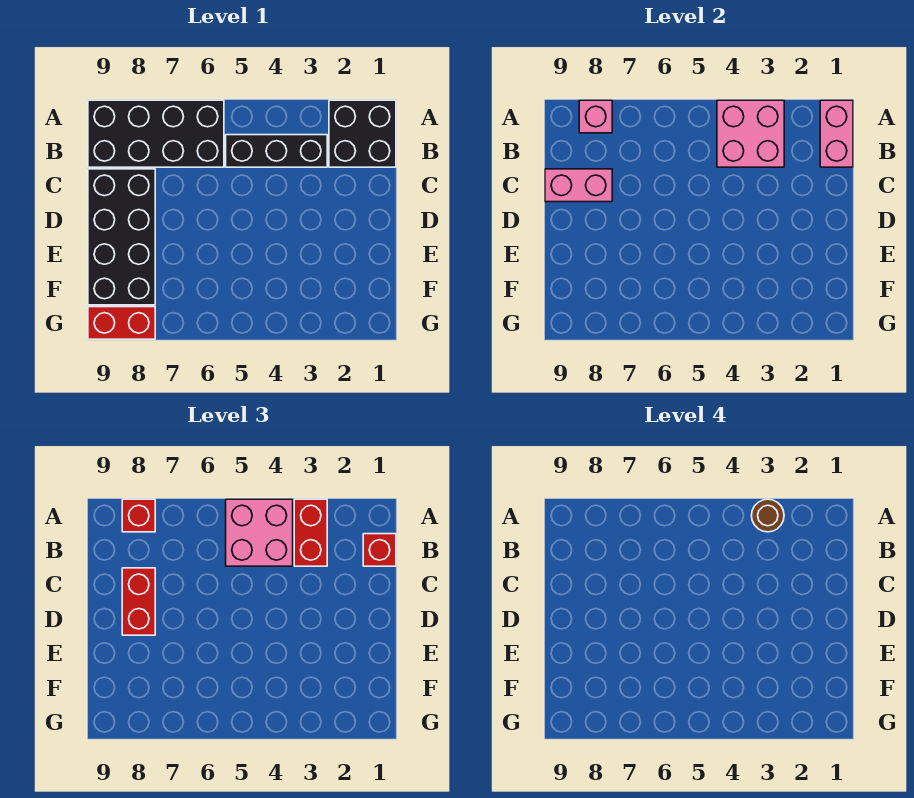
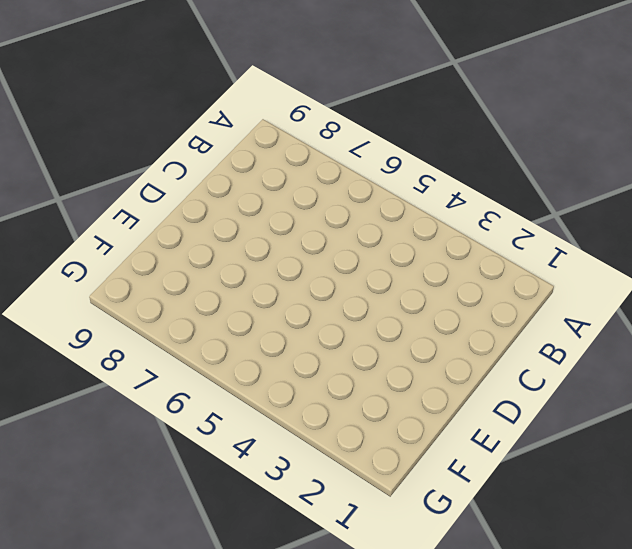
none -> black brick A1:B2 level 1
none -> black brick A6:B9 level 1
none -> black brick B3:B5 level 1

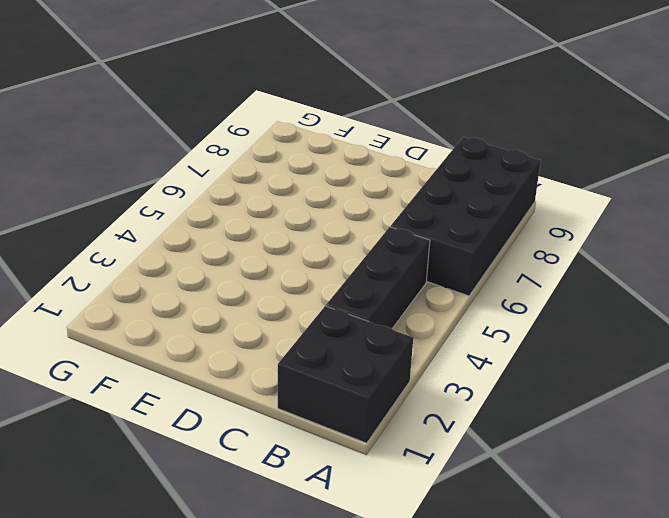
none -> black brick C8:F9 level 1
none -> red brick G8:G9 level 1
none -> pink brick A1:B1 level 2

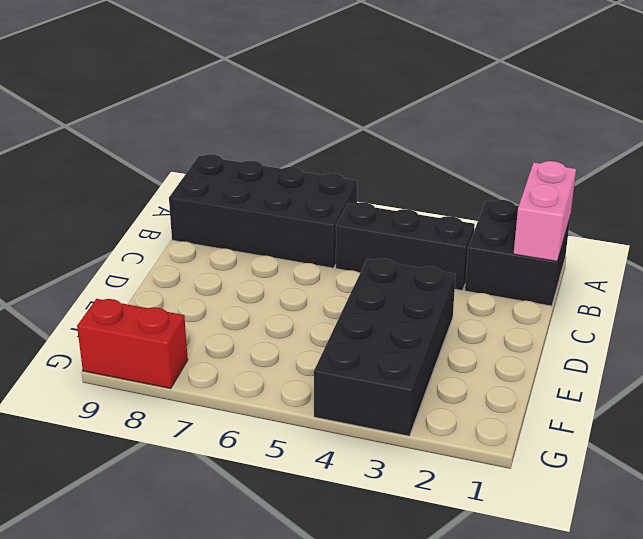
black brick D3:G4 level 1 -> black brick C8:F9 level 1
none -> pink brick A3:B4 level 2
none -> pink brick A8 level 2
none -> pink brick C8:C9 level 2

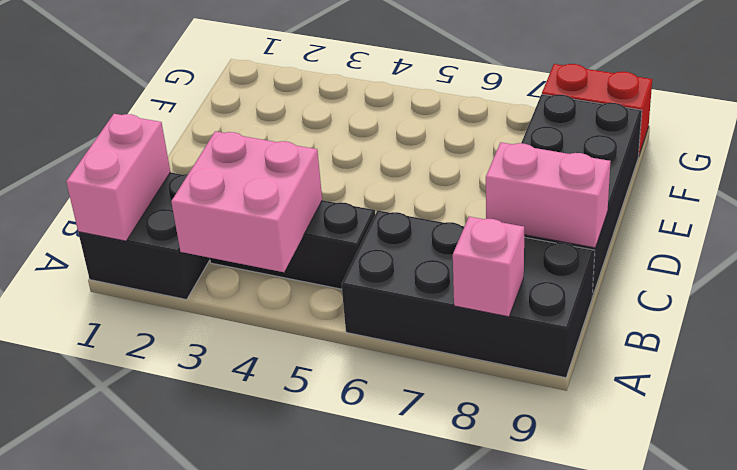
none -> red brick A3:B3 level 3
none -> pink brick A4:B5 level 3
none -> red brick A8 level 3

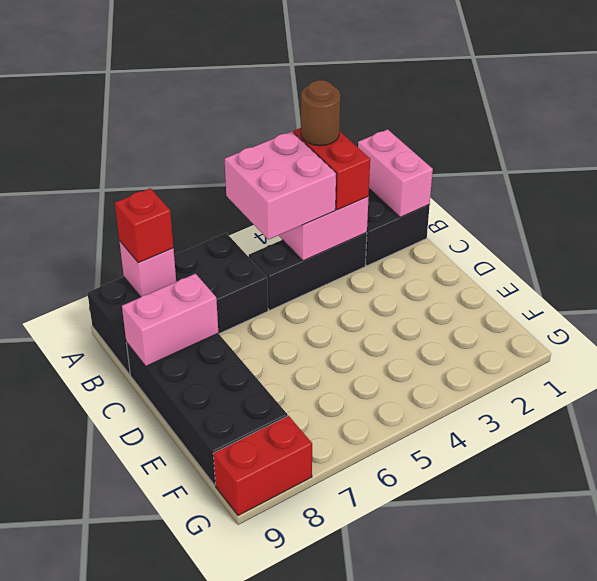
none -> red brick B1 level 3
none -> red brick C8:D8 level 3

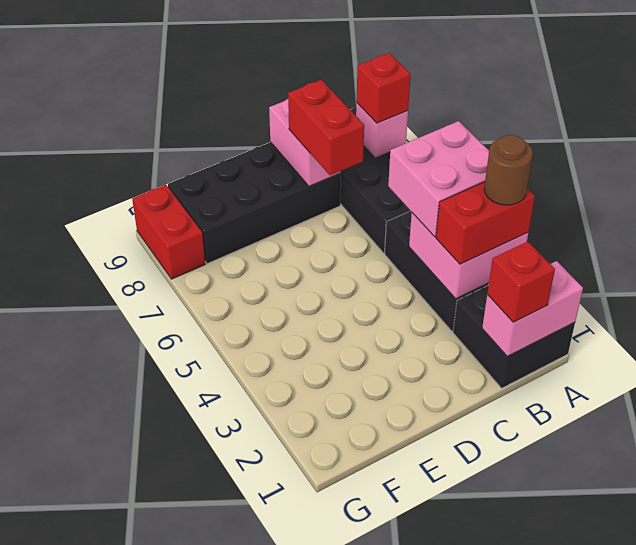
red brick C7:C8 level 3 -> red brick C8:D8 level 3

